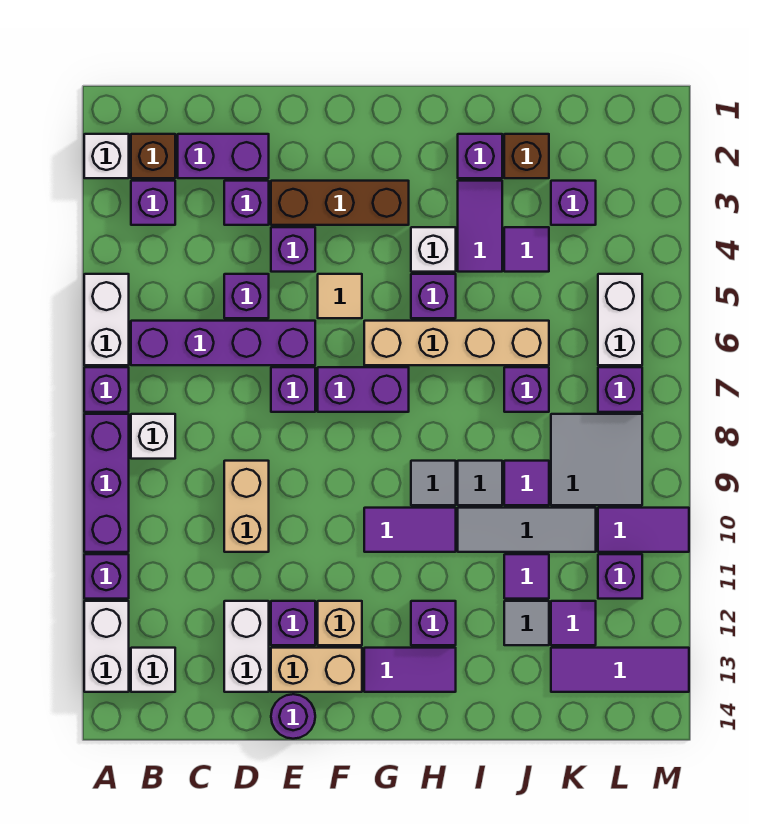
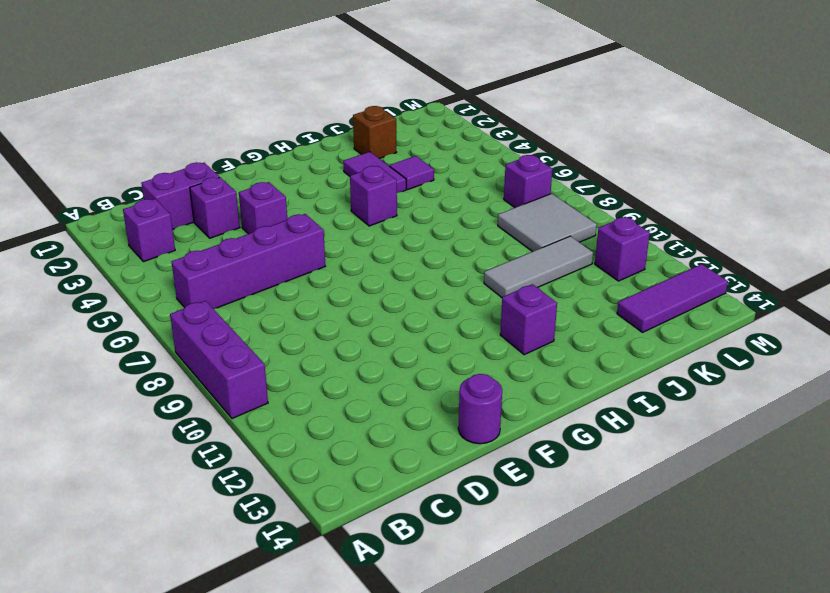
none -> white brick A2 level 1
none -> white brick A5:A6 level 1
none -> purple brick A7 level 1
none -> purple brick A11 level 1

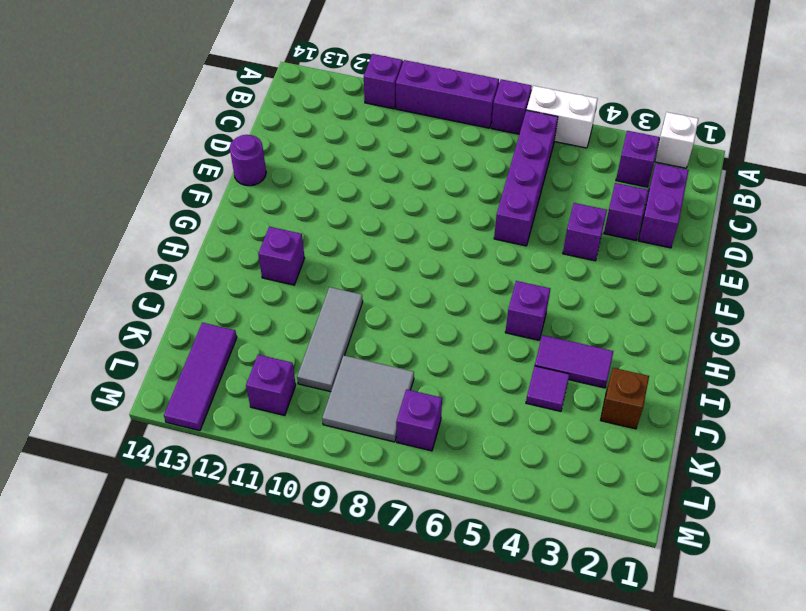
none -> white brick A12:A13 level 1
none -> brown brick B2 level 1
none -> white brick B8 level 1
none -> white brick B13 level 1

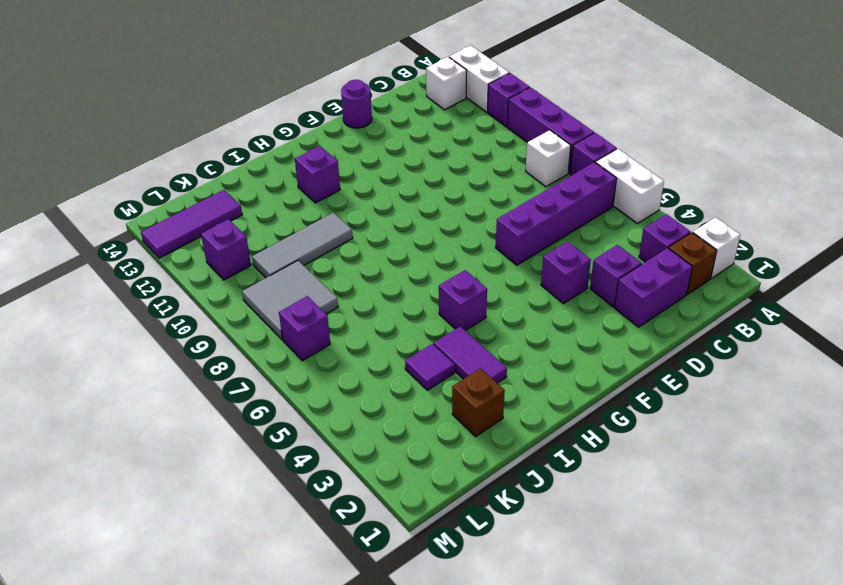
none -> purple brick D5 level 1
none -> tan brick D9:D10 level 1
none -> white brick D12:D13 level 1
none -> brown brick E3:G3 level 1

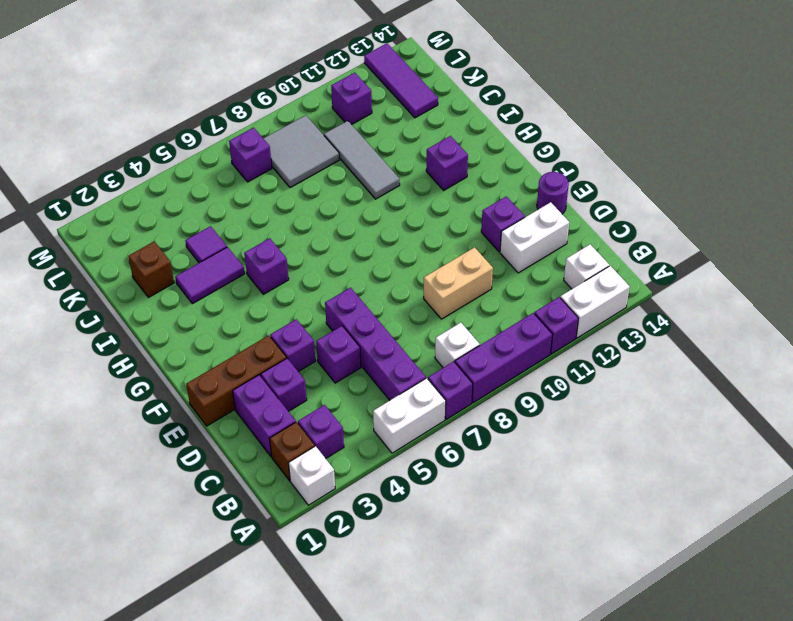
brown brick E1:E3 level 1 -> brown brick E3:G3 level 1
none -> purple brick E7 level 1
none -> tan brick E13:F13 level 1
none -> tan tile F5 level 1
none -> purple brick F7:G7 level 1

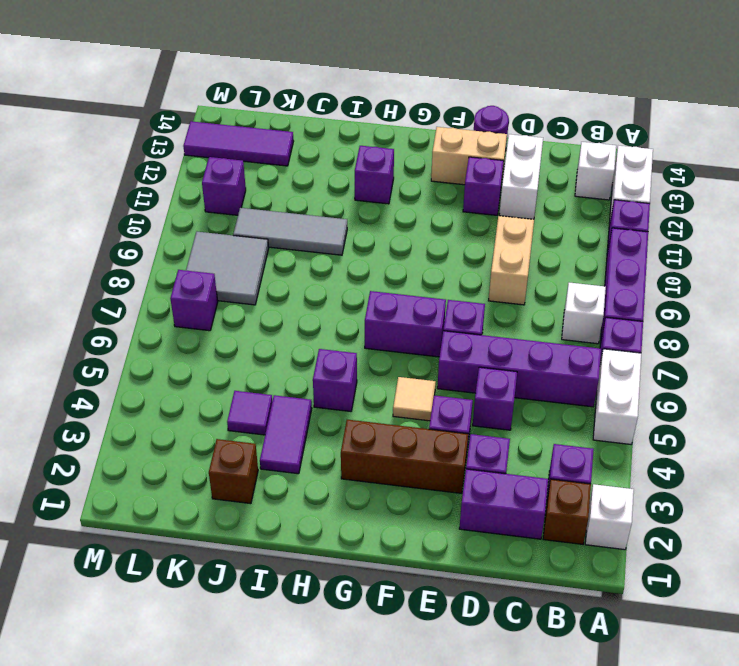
none -> tan brick F12 level 1
none -> tan brick G6:J6 level 1
none -> purple tile G10:H10 level 1
none -> purple tile G13:H13 level 1

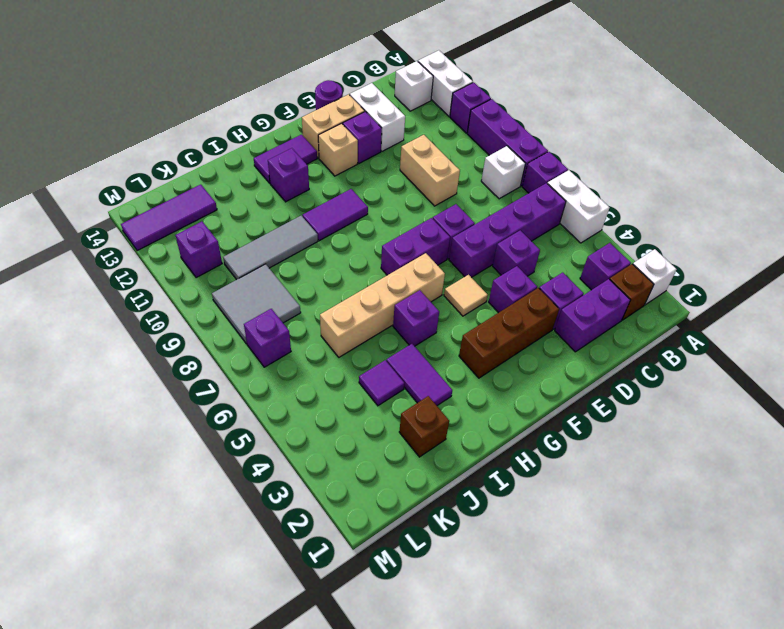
none -> white brick H4 level 1
none -> grey tile H9 level 1
none -> purple brick I2 level 1
none -> grey tile I9 level 1

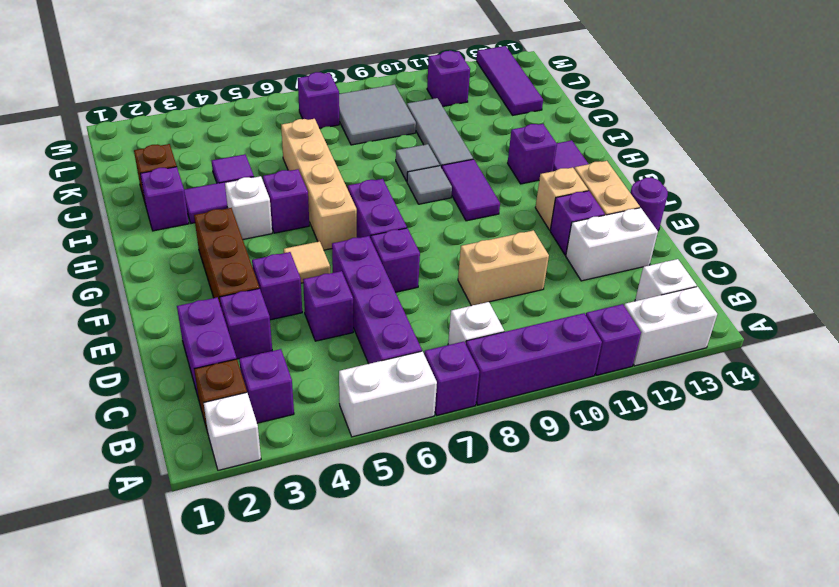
none -> purple brick J7 level 1
none -> purple tile J9 level 1
none -> purple tile J11 level 1
none -> grey tile J12 level 1

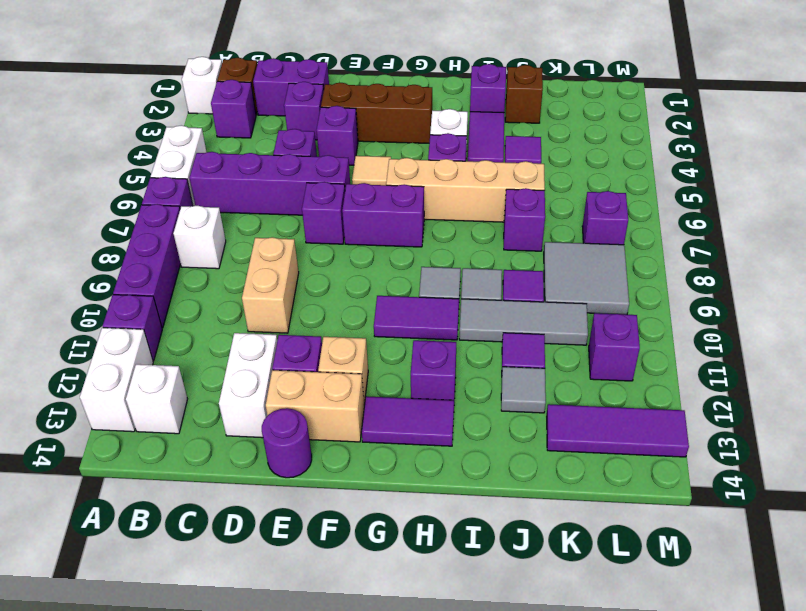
none -> purple brick K3 level 1
none -> purple tile K12 level 1
none -> white brick L5:L6 level 1
none -> purple tile L10:M10 level 1

